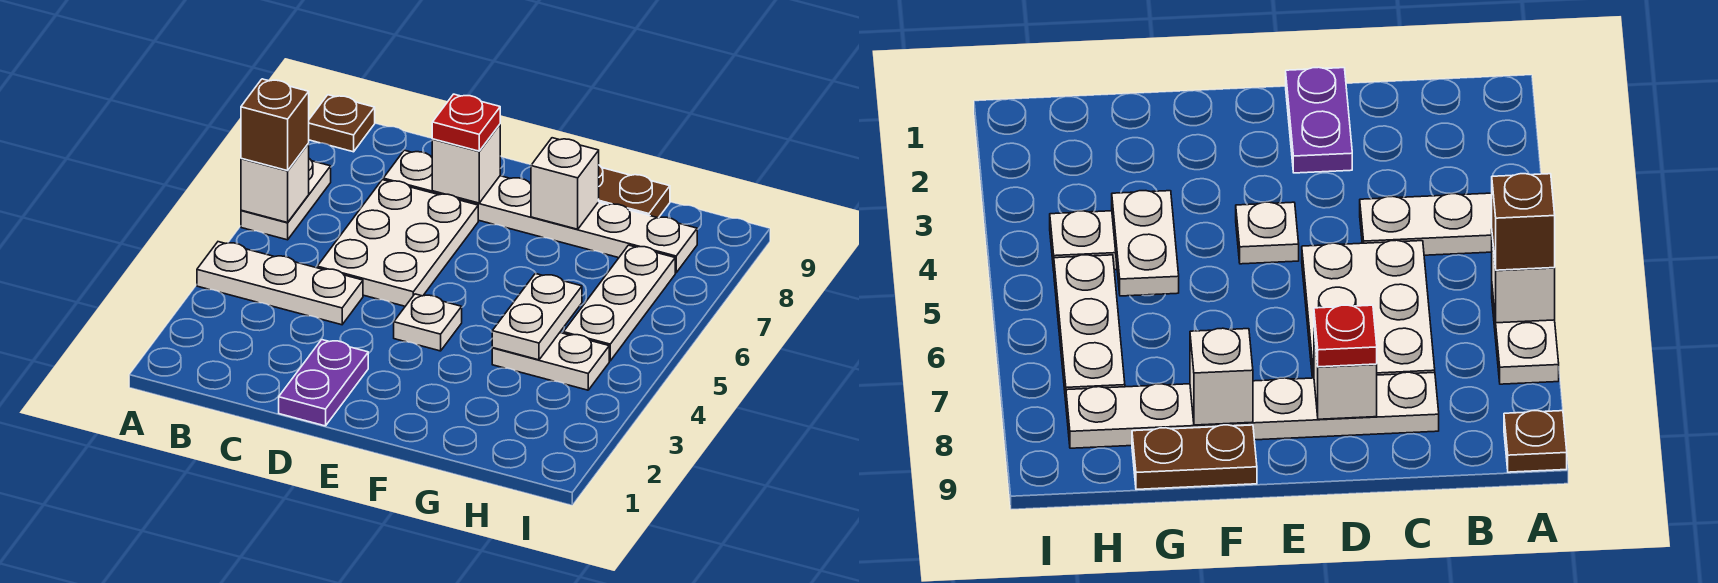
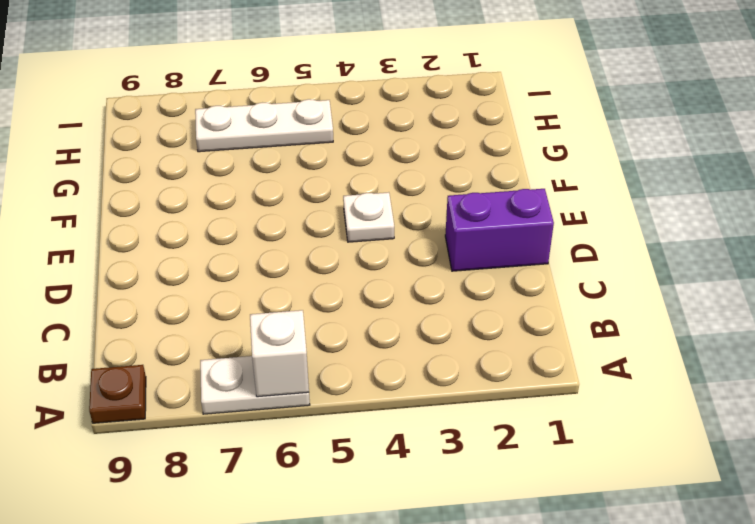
purple brick D1:D2 level 1 -> purple plate D1:D2 level 1
none -> white plate A4:C4 level 1
none -> white plate C5:D7 level 1
none -> white plate C8:H8 level 1

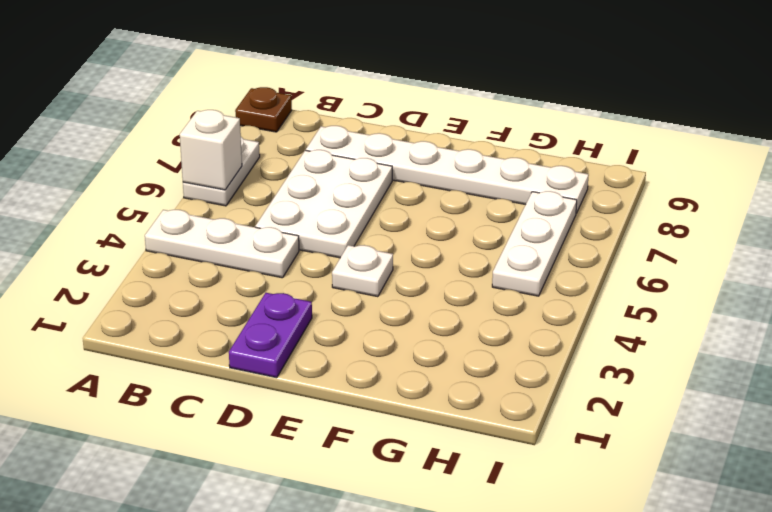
none -> brown plate F9:G9 level 1
none -> white plate G4:H4 level 1
none -> white brick D8 level 2

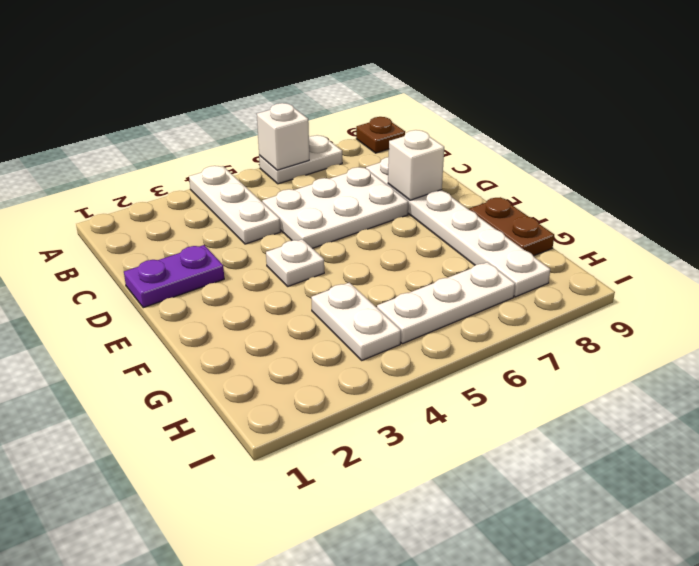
none -> white brick F8 level 2
none -> white plate G4:G5 level 2
none -> brown brick A6 level 3

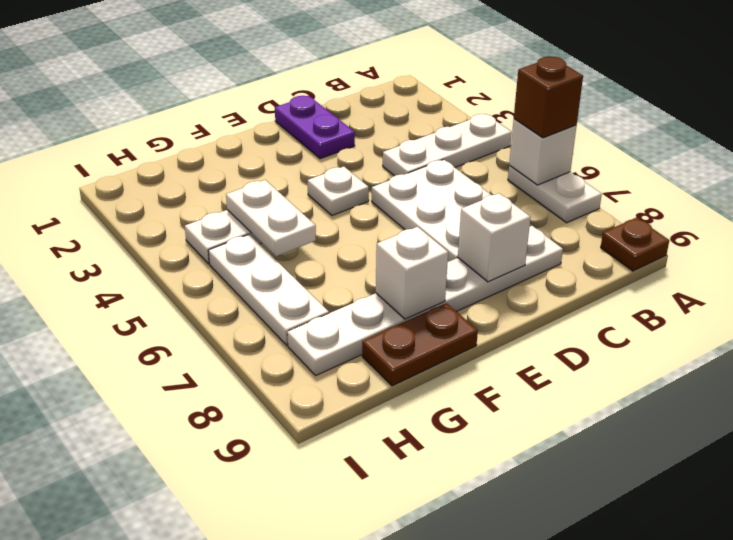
none -> red plate D8 level 3

